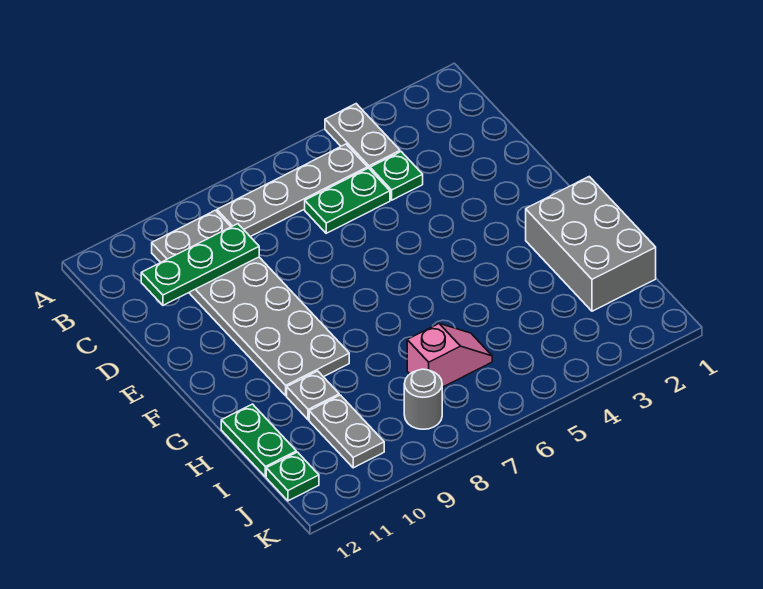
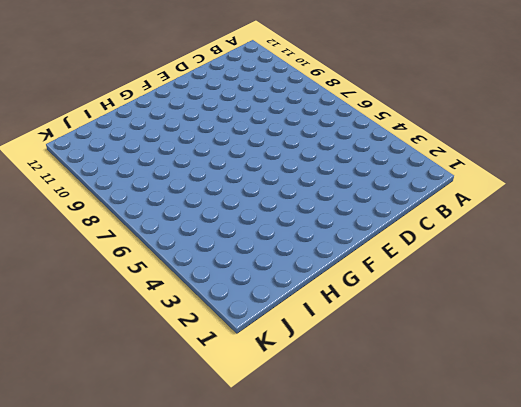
none -> grey plate A4:B4 level 1
none -> grey plate B5:B8 level 1
none -> grey plate B9:G10 level 1

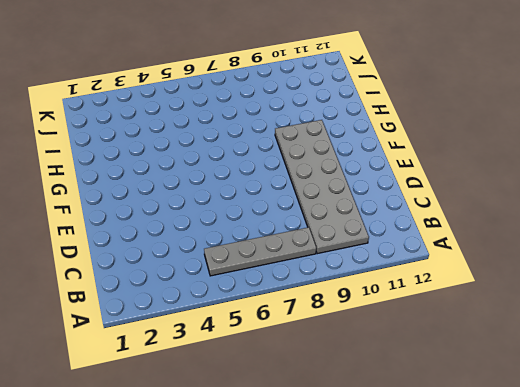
none -> grey plate A4:B4 level 1
none -> green plate C4 level 1
none -> green plate C5:C6 level 1

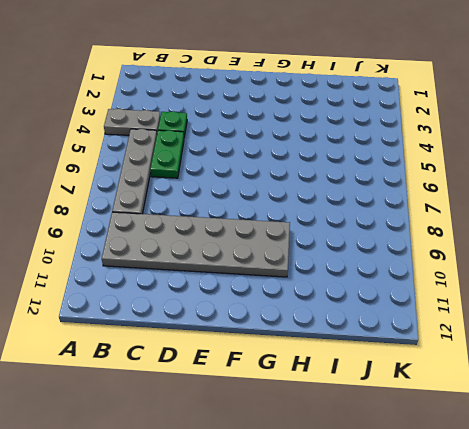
none -> grey brick G1:I2 level 1
none -> grey plate H10 level 1
none -> green plate H12:I12 level 1

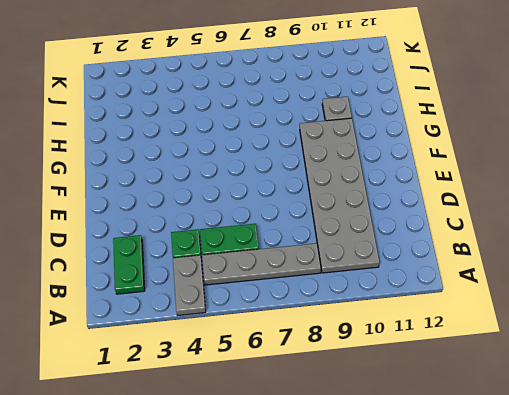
green plate B2:C2 level 1 -> green plate H12:I12 level 1
none -> grey brick G1:I2 level 1
none -> pink slope I6:I7 level 1 top 7
none -> grey plate I10:J10 level 1

